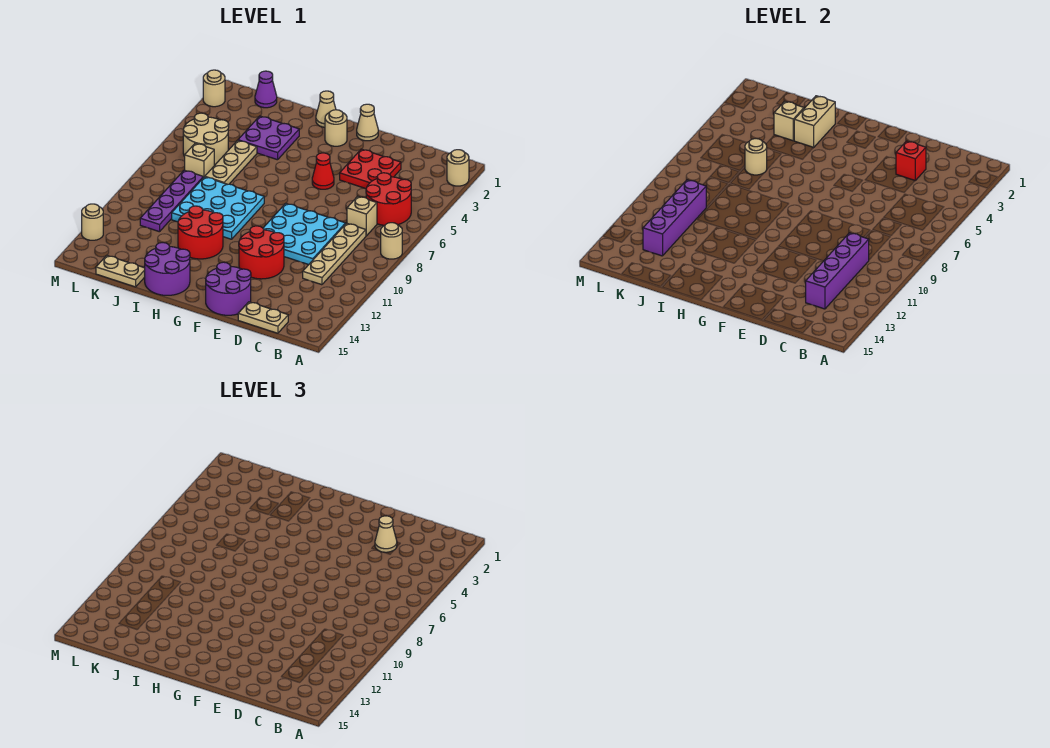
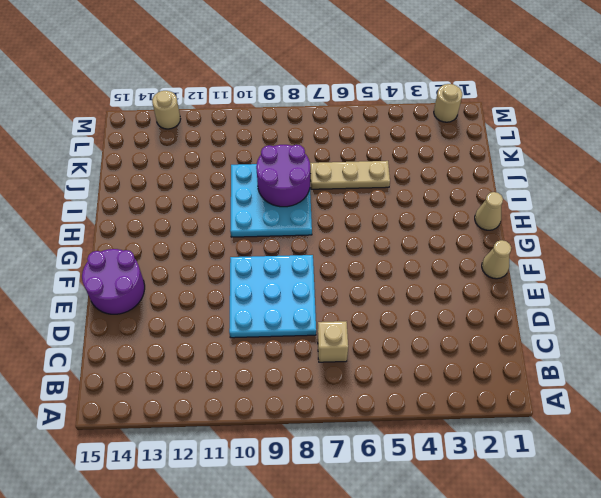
purple round brick I8:J9 level 2 -> purple round brick H14:I15 level 1
none -> tan round brick A2 level 1
none -> tan round brick A8 level 1
none -> red round brick B5:C6 level 1
none -> tan plate C8:C11 level 1

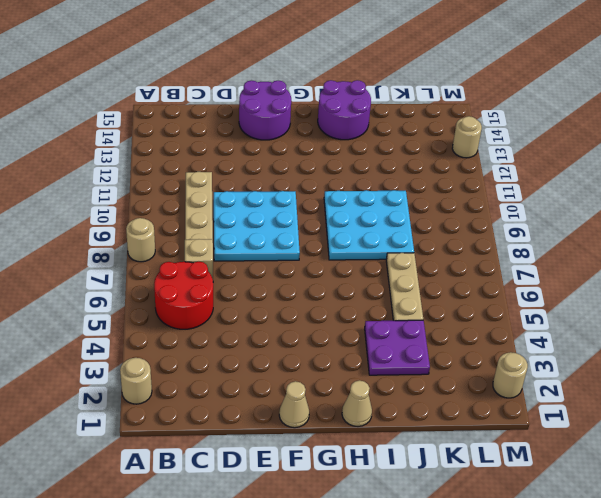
none -> tan plate C15:D15 level 1
none -> red plate D3:E4 level 1
none -> red round brick E11:F12 level 1
none -> red cone F5 level 1

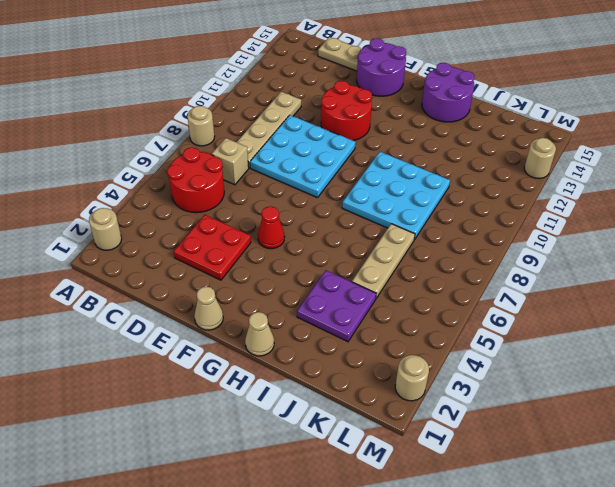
none -> tan round brick G2 level 1
none -> red round brick H11:I12 level 1
none -> tan plate J15:K15 level 1
none -> purple cone K1 level 1

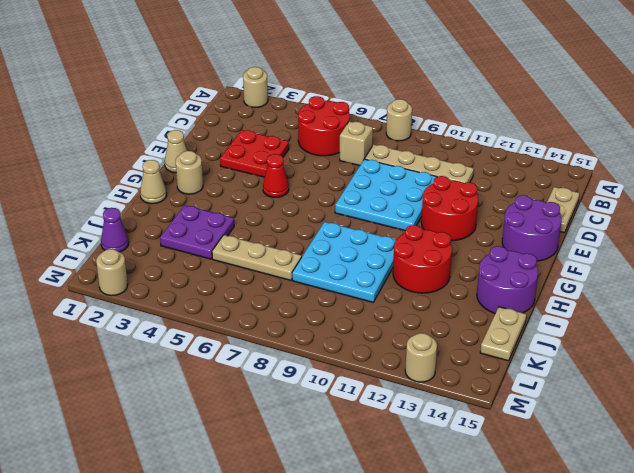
none -> tan round brick K5:L6 level 1
none -> tan brick K7 level 1
none -> purple plate K8:K11 level 1
none -> purple brick C10:C13 level 2

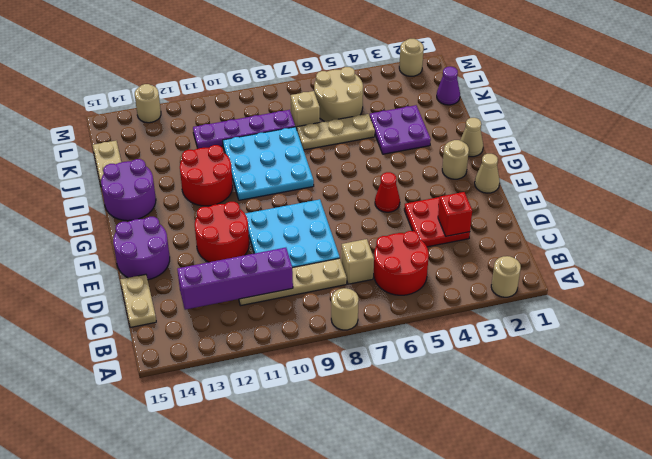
none -> tan brick I2:I3 level 2
none -> tan brick J3 level 2
none -> tan round brick J6 level 2
none -> purple brick K10:K13 level 2

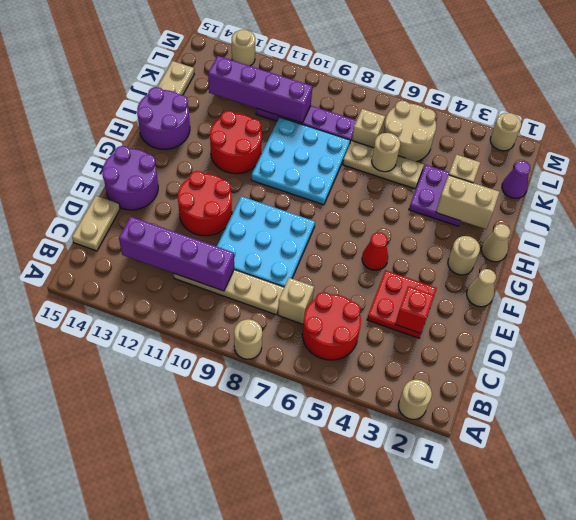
none -> tan cone D3 level 3

